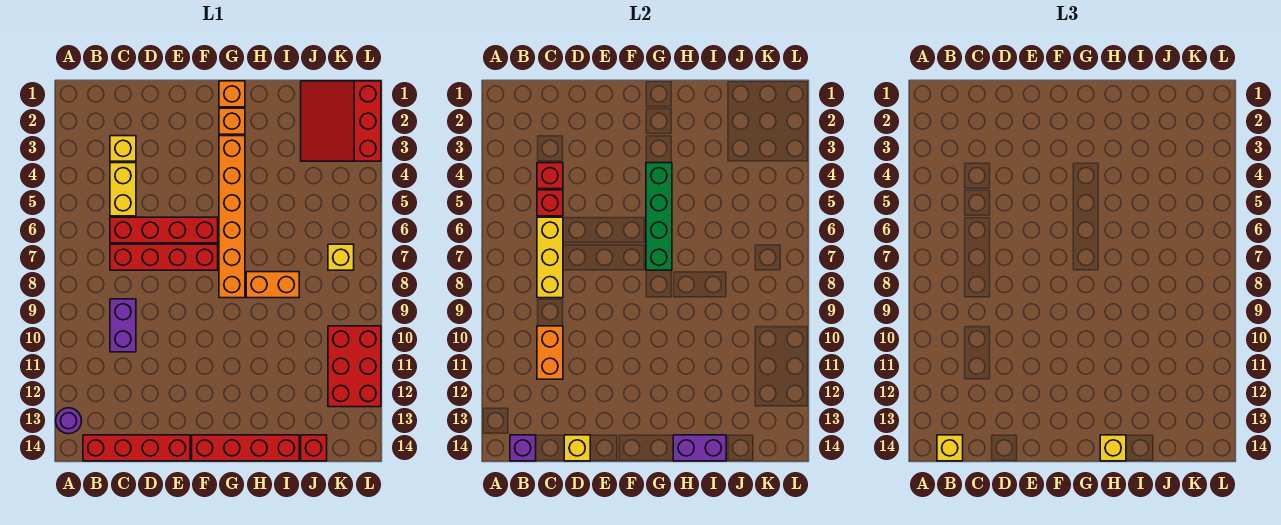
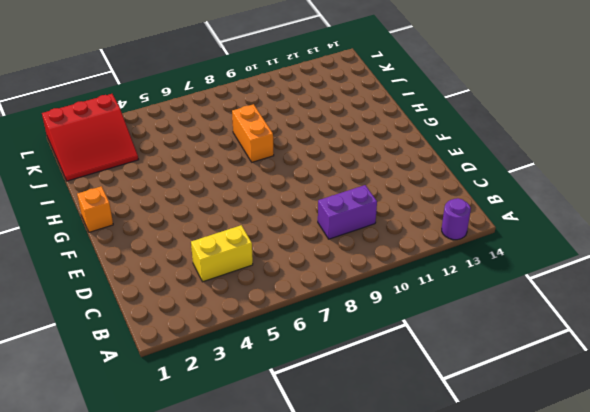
none -> red brick B14:E14 level 1
none -> yellow brick C3 level 1
none -> red brick C6:F6 level 1

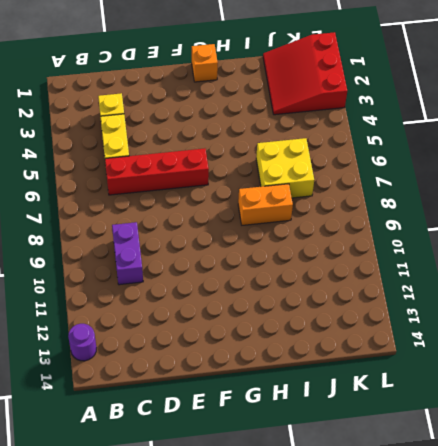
yellow brick I6:J7 level 1 -> none
none -> red brick B14:E14 level 1
none -> red brick C7:F7 level 1
none -> red brick F14:I14 level 1

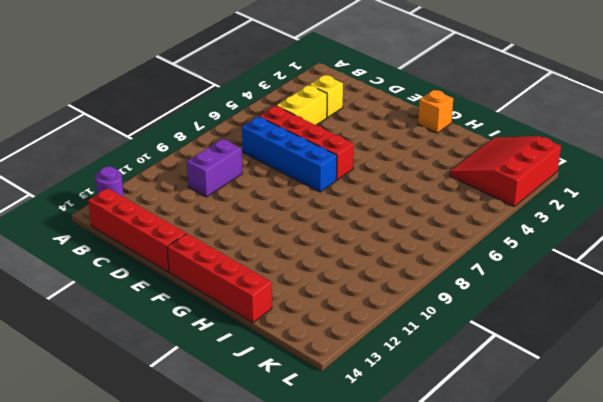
blue brick C7:F7 level 1 -> red brick C7:F7 level 1
none -> orange brick G2 level 1
none -> orange brick G3:G8 level 1
none -> orange brick H8:I8 level 1

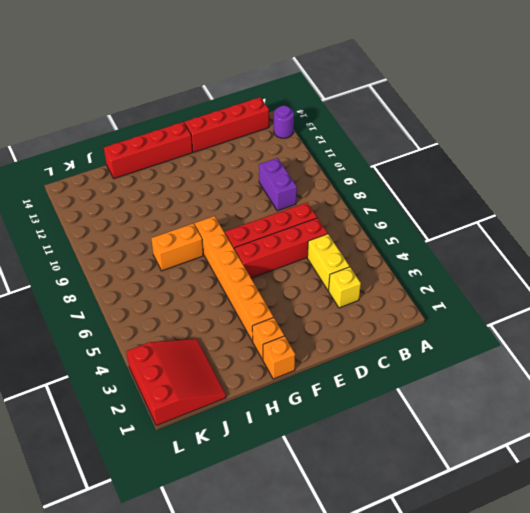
none -> red brick J14 level 1
none -> yellow brick K7 level 1
none -> red brick K10:L12 level 1

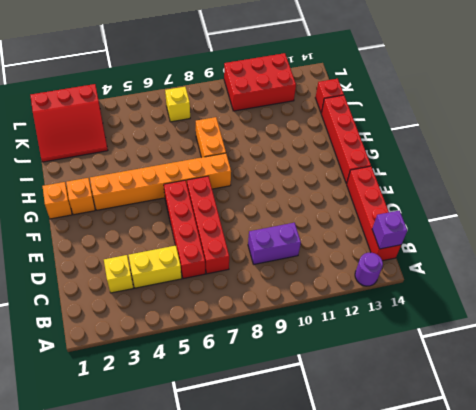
none -> red brick C4 level 2
none -> red brick C5 level 2
none -> yellow brick C6:C8 level 2

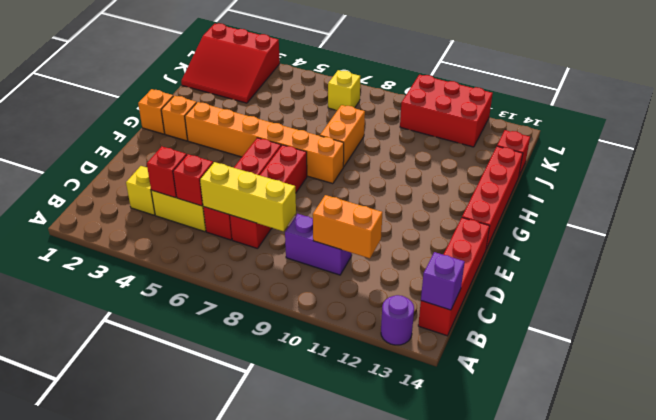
none -> yellow brick D14 level 2
none -> green brick G4:G7 level 2
none -> purple brick H14:I14 level 2

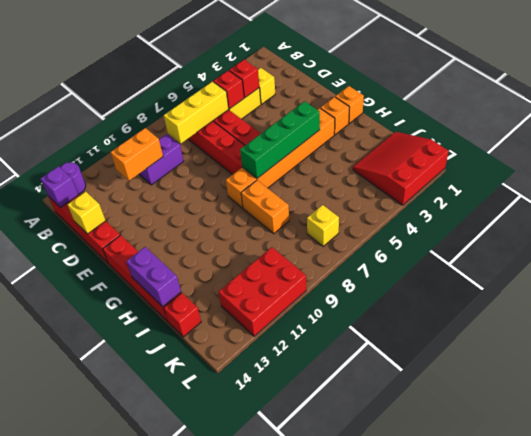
none -> yellow brick B14 level 3
none -> yellow brick H14 level 3

